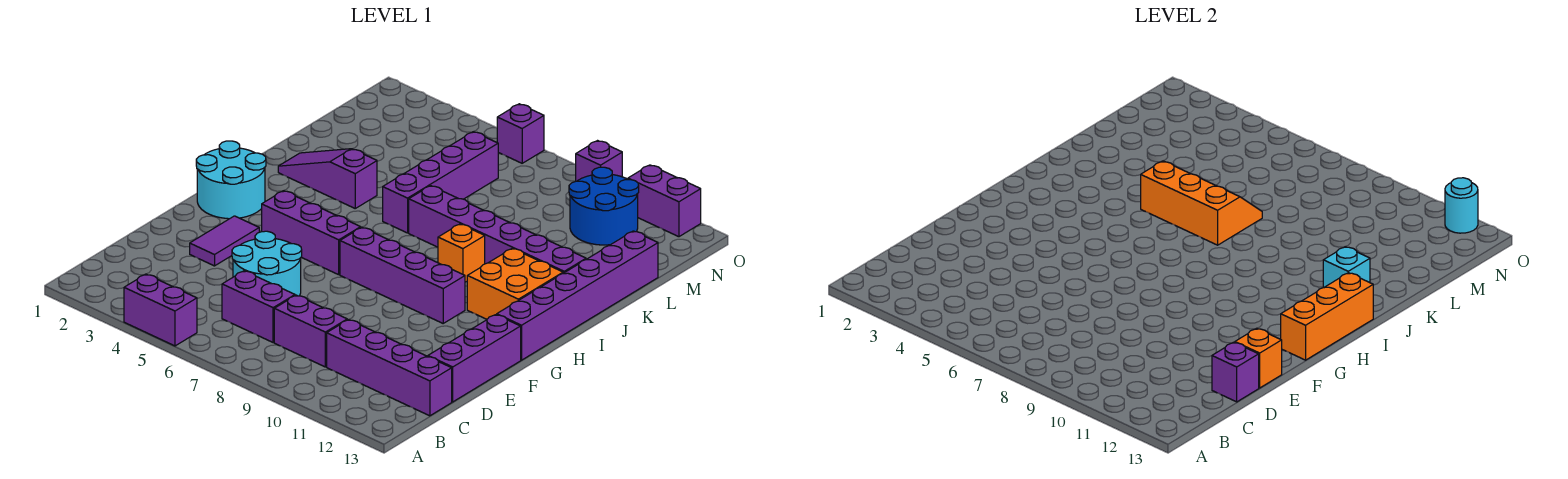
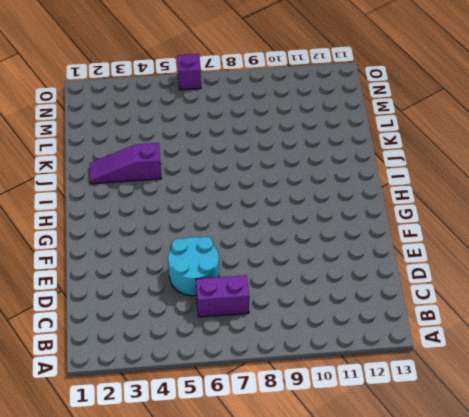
none -> purple brick A4:A5 level 1
none -> purple brick C8:C9 level 1
none -> purple brick C10:C13 level 1

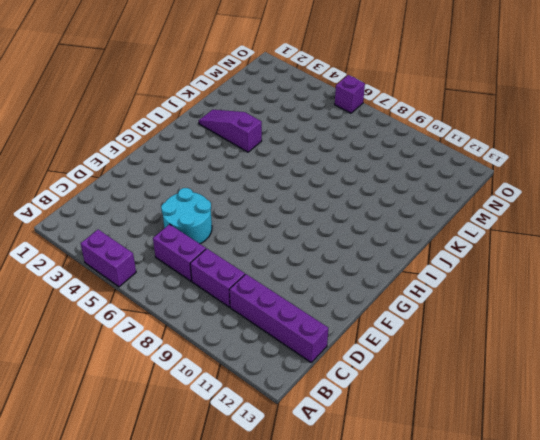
none -> purple brick D13:F13 level 1
none -> purple tile E3:F3 level 1
none -> cyan round brick G1:H2 level 1

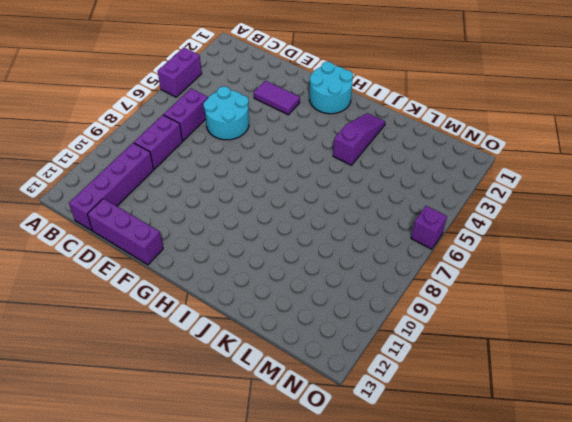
none -> purple brick G4:G6 level 1
none -> purple brick G7:G10 level 1
none -> purple brick G13:L13 level 1

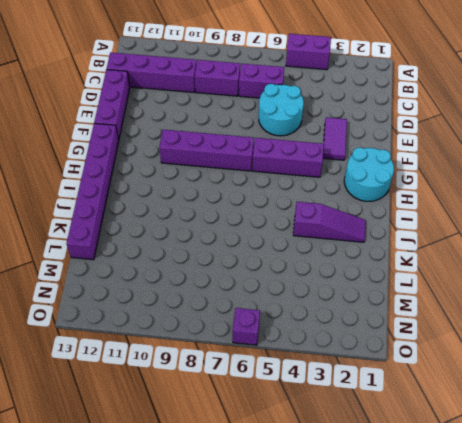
none -> orange brick H11:I12 level 1
none -> orange brick I9 level 1
none -> purple brick J6:M6 level 1

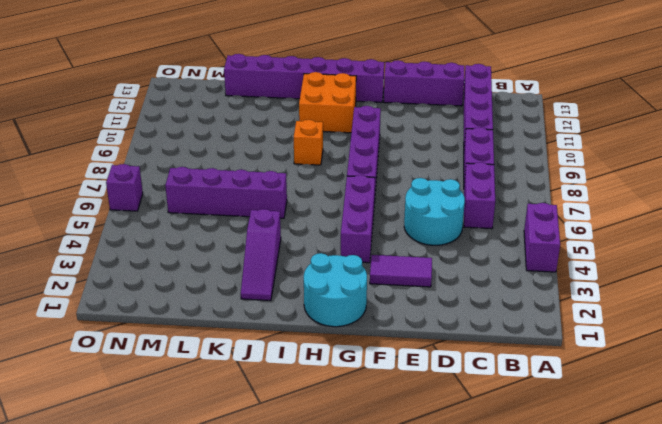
none -> purple brick J7:J12 level 1
none -> blue round brick M10:N11 level 1
none -> purple brick O9 level 1

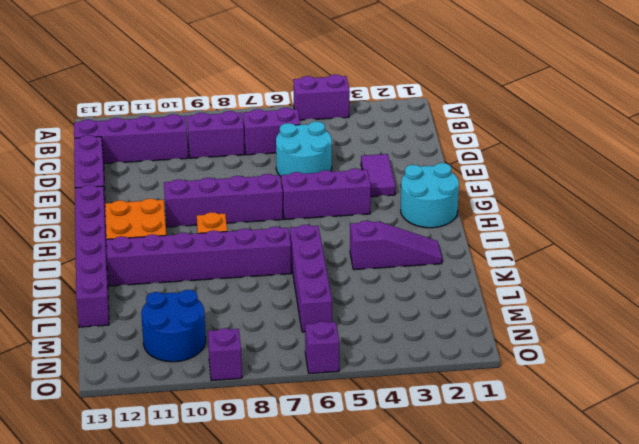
none -> purple brick O11:O12 level 1
none -> purple brick D13 level 2
none -> orange brick E13 level 2

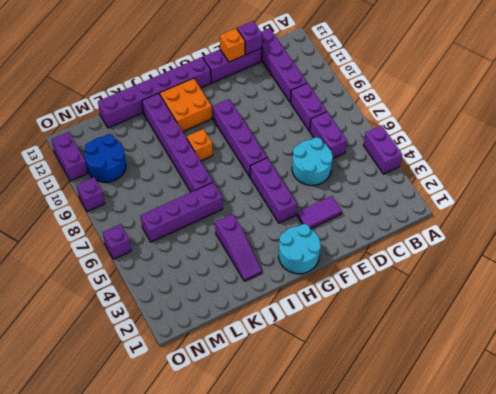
none -> orange brick G13:I13 level 2
none -> orange slope J5:K7 level 2 top J
none -> cyan brick J12 level 2

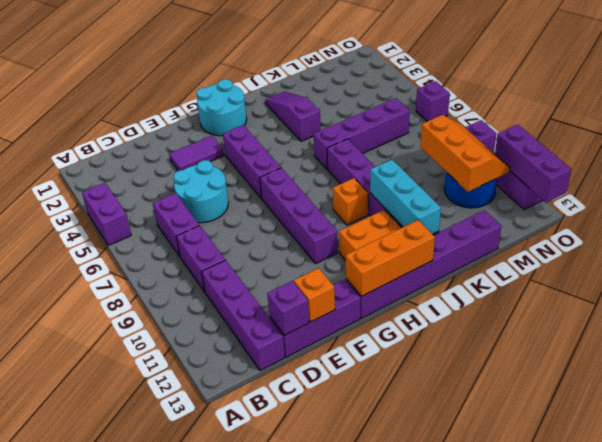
cyan brick J10:J12 level 2 -> cyan brick J12 level 2
orange slope M9:N11 level 2 top M -> orange slope J5:K7 level 2 top J
purple brick O11:O13 level 2 -> cyan round brick O12 level 2

